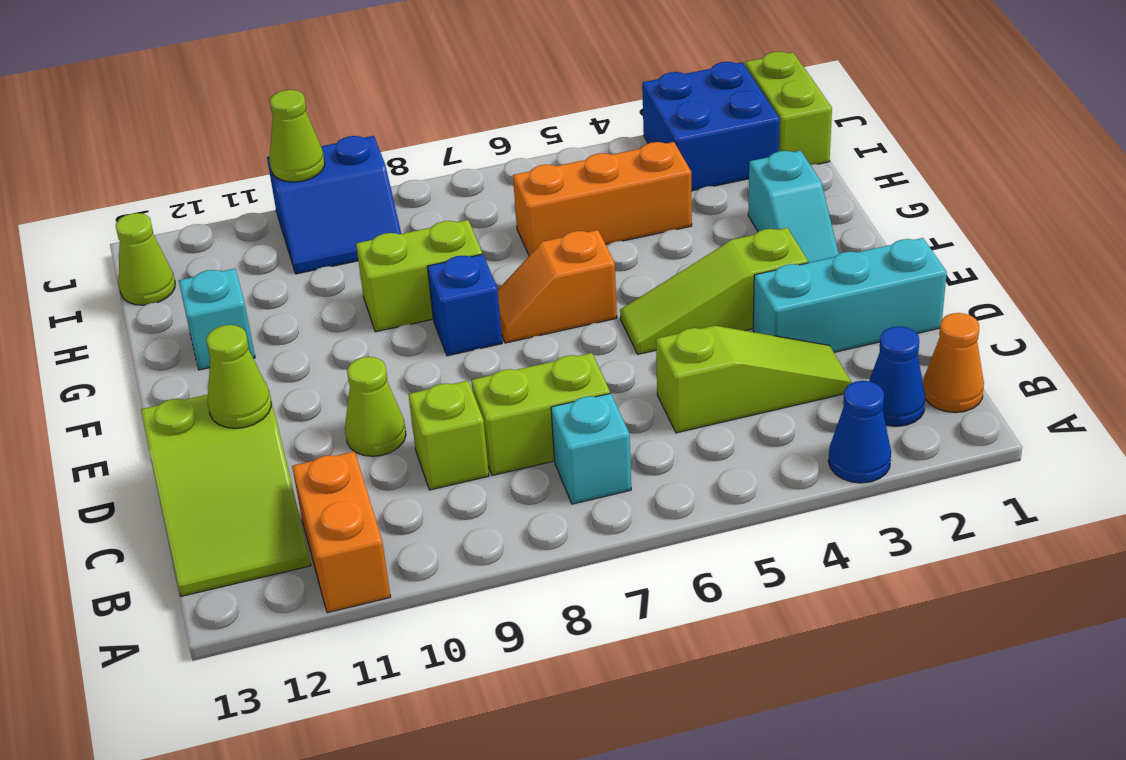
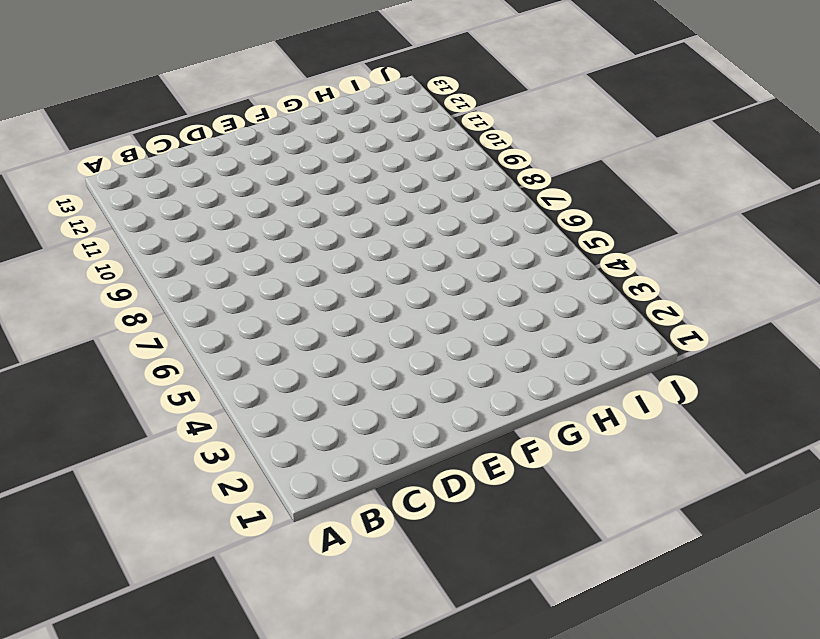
none -> blue cone A3 level 1
none -> orange brick A11:B11 level 1
none -> orange cone B1 level 1

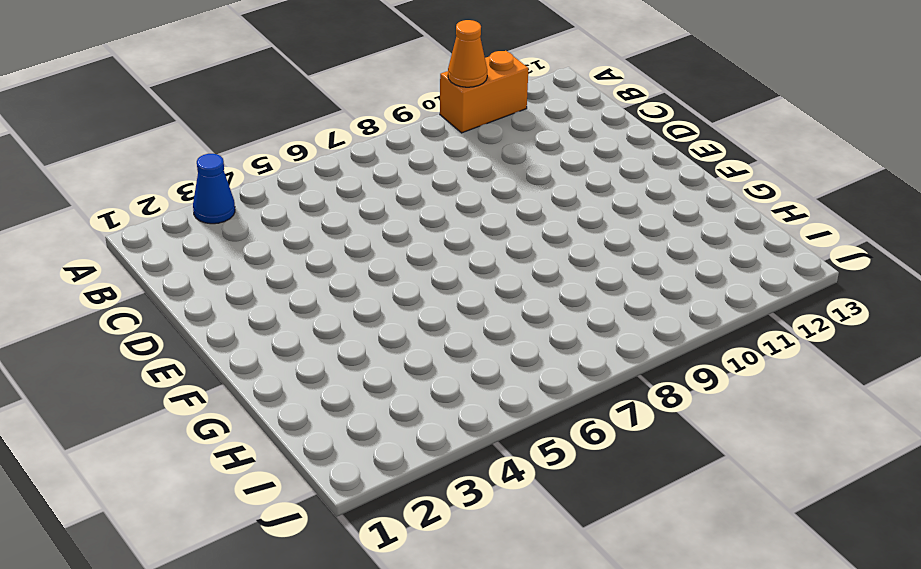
orange brick A10:A11 level 1 -> orange brick A11:B11 level 1
orange cone A10 level 2 -> orange cone B1 level 1
none -> blue cone B2 level 1
none -> cyan brick B7 level 1
none -> lime slope B12:D13 level 1 top D

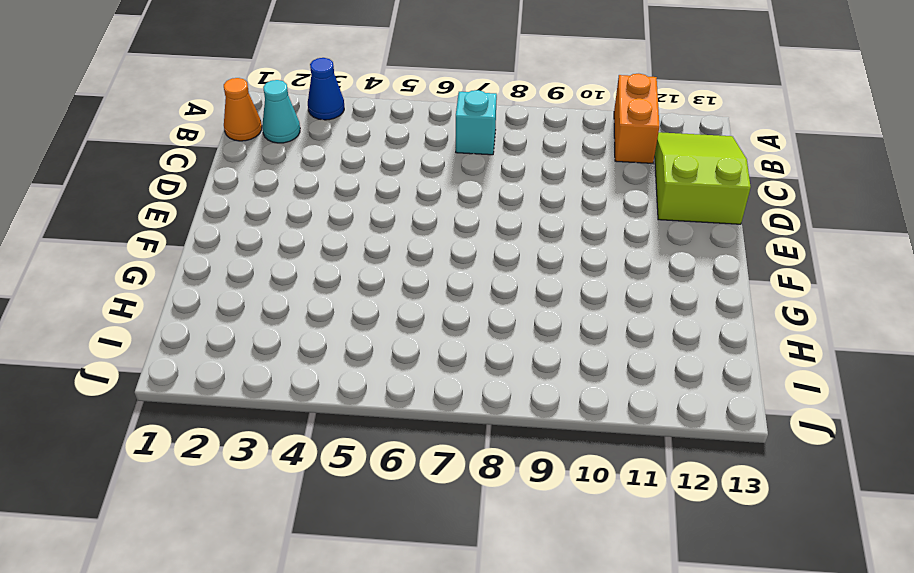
cyan cone B2 level 1 -> blue cone B2 level 1
none -> lime slope C3:C5 level 1 top 5
none -> lime brick C7:C8 level 1
none -> lime brick C9 level 1

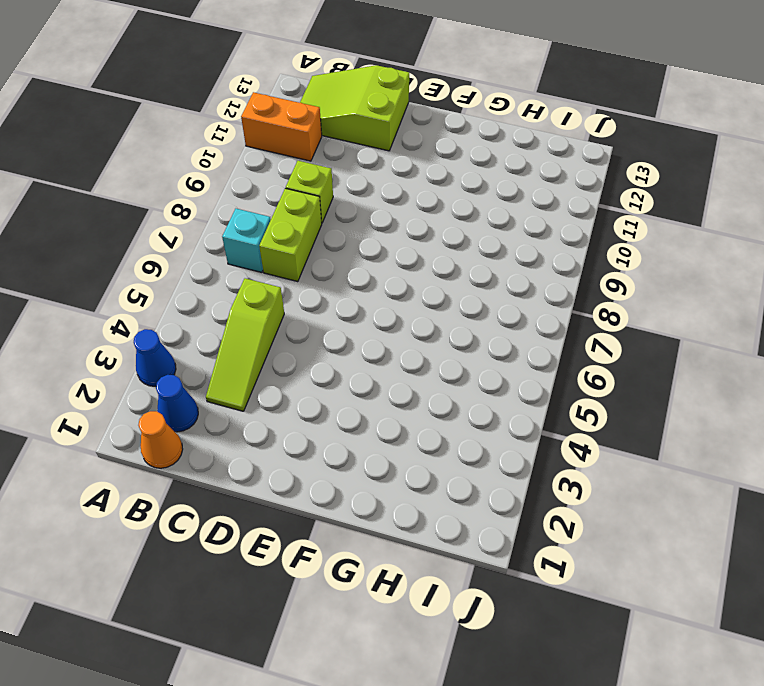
none -> cyan brick D1:D3 level 1
none -> lime cone D10 level 1
none -> lime slope E3:E5 level 1 top 3

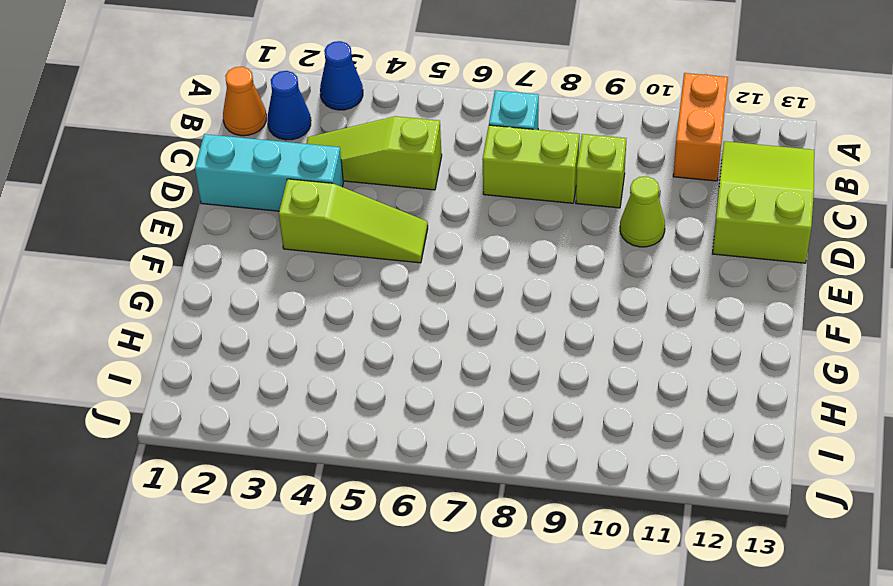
none -> cyan slope F2:G2 level 1 top G
none -> orange slope F6:F7 level 1 top 6
none -> blue brick F8 level 1

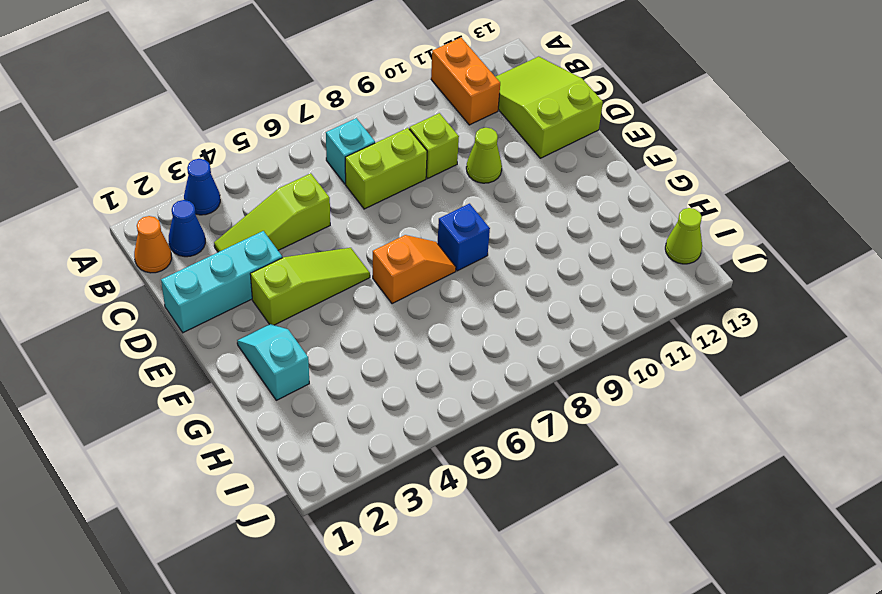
none -> lime brick G8:G9 level 1
none -> cyan brick G12 level 1
none -> orange brick H4:H6 level 1

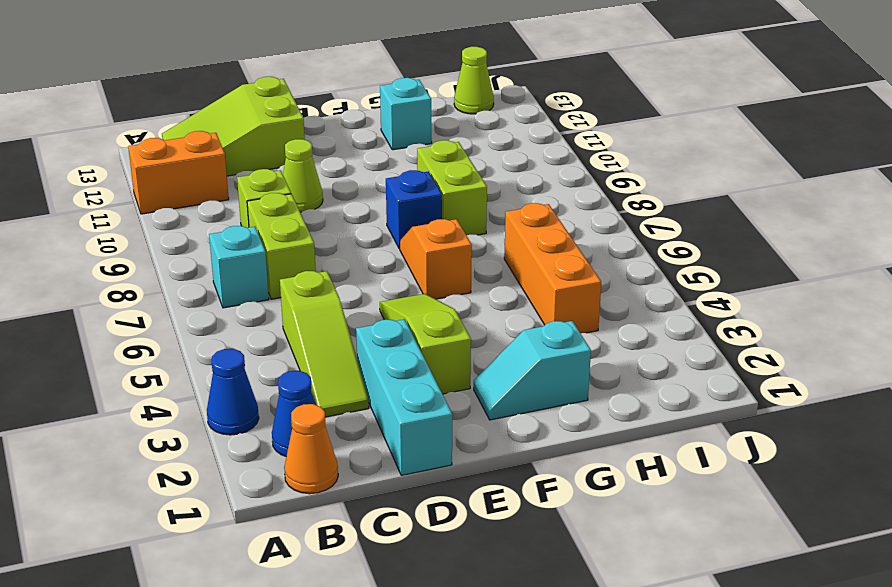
none -> lime brick I1:J1 level 1
none -> blue brick I2:J3 level 1
none -> blue slope I9:J10 level 1 top J

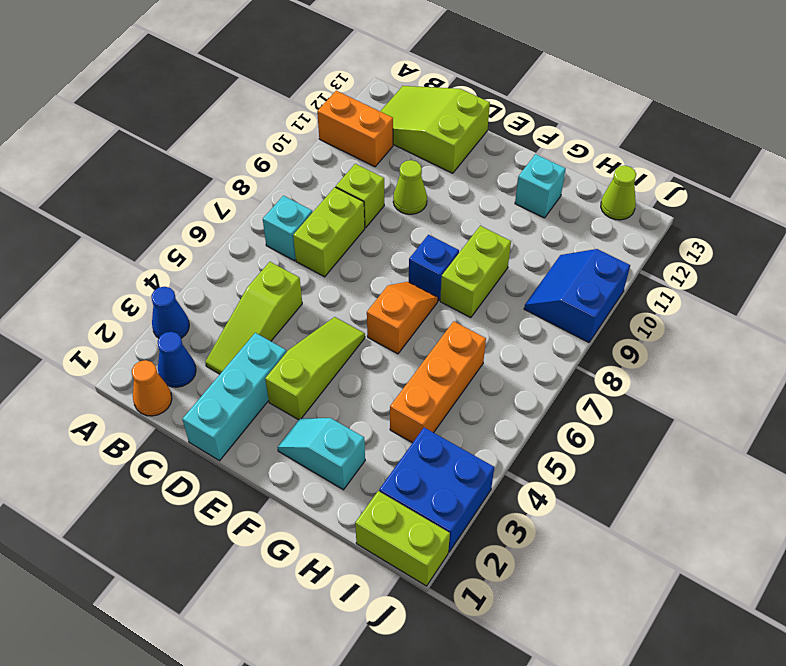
none -> lime cone D12 level 2
none -> lime cone J10 level 2

